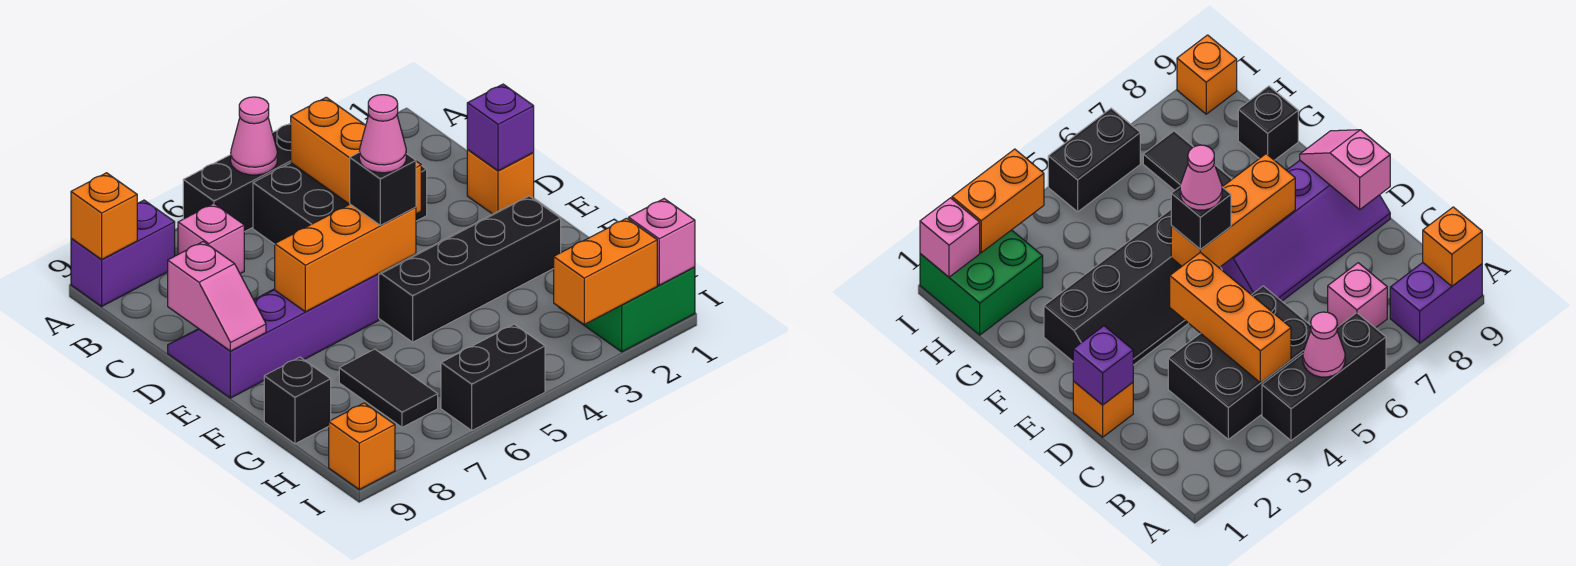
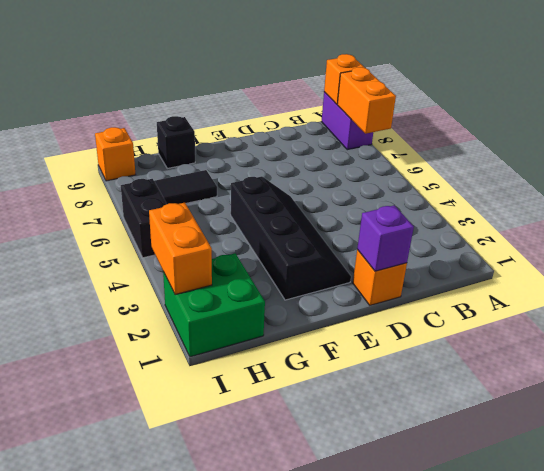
orange brick A7:A8 level 2 -> none
none -> black brick A4:A6 level 1
none -> black brick B3:C5 level 1
none -> pink brick B7 level 1

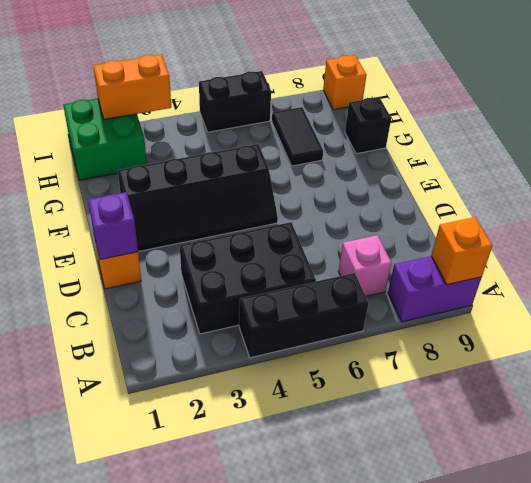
none -> purple slope D6:E9 level 1 top E
none -> pink cone A5 level 2
none -> orange brick B4:D4 level 2

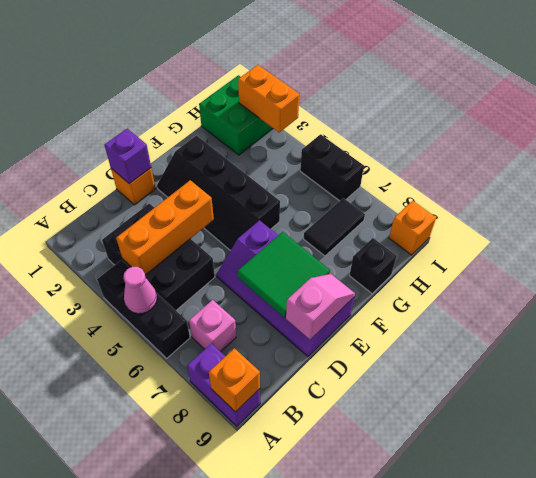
green tile D7:E8 level 2 -> orange brick E5:E7 level 2
none -> pink brick I1 level 2
none -> black brick E5 level 3
none -> pink cone E5 level 4

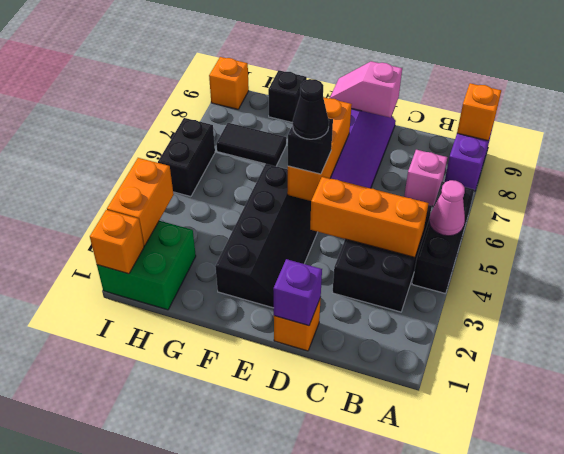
black cone E5 level 4 -> pink cone E5 level 4
orange brick I1 level 2 -> pink brick I1 level 2

